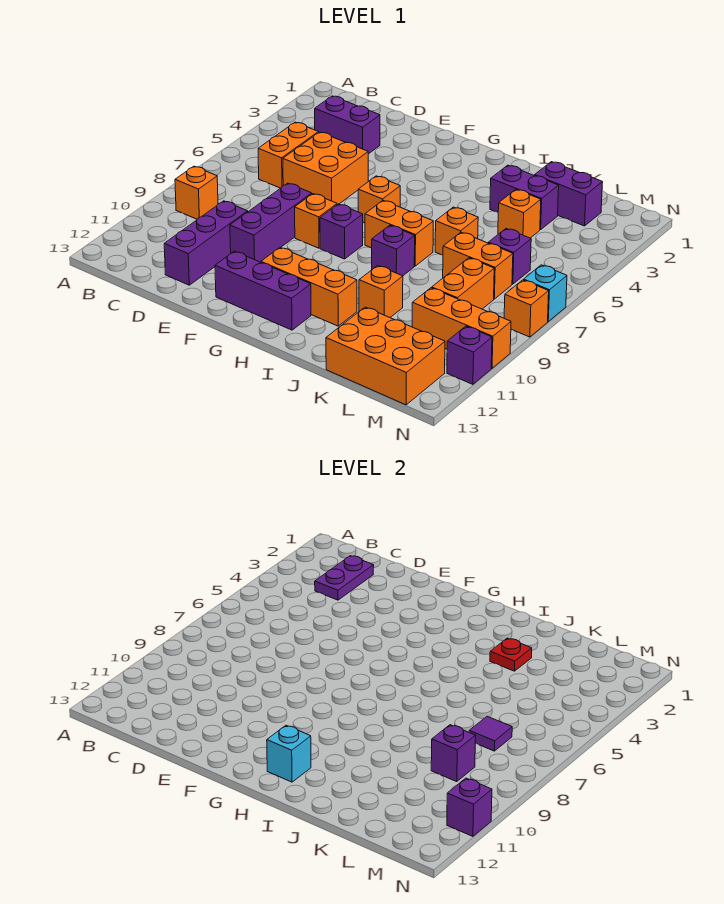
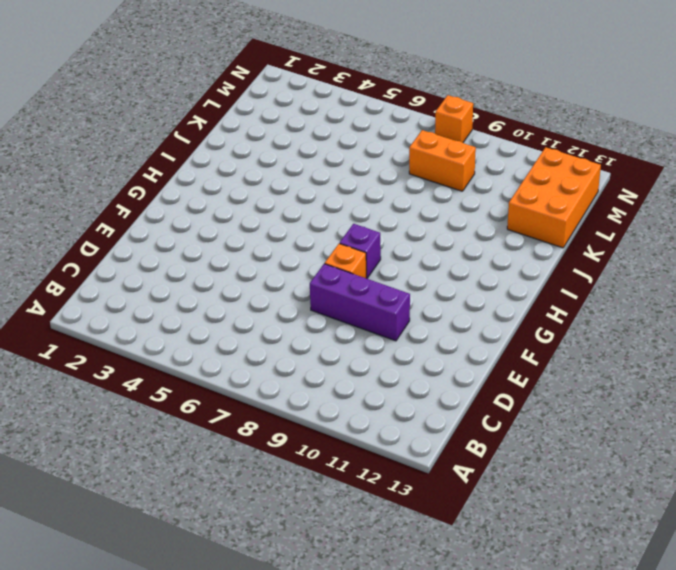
none -> orange brick B9 level 1
none -> purple brick C3:D3 level 1
none -> orange brick C5:C6 level 1
none -> orange brick D5:E6 level 1

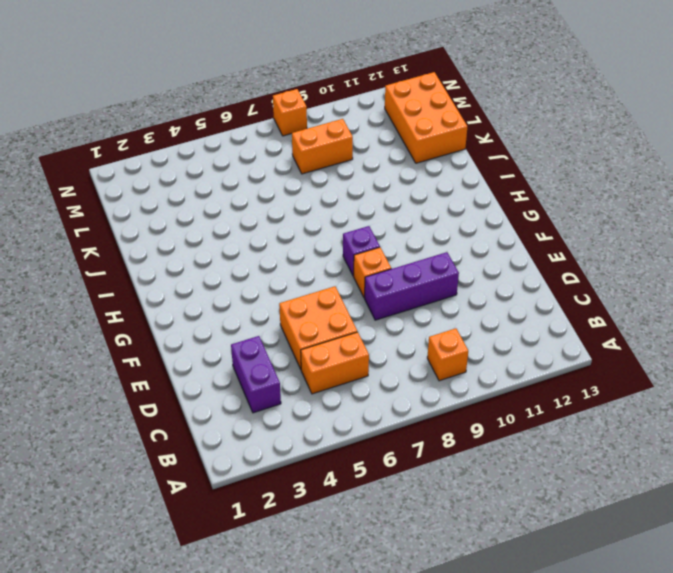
none -> purple brick D10:D12 level 1
none -> purple brick F12:H12 level 1
none -> orange brick G6 level 1
none -> orange brick G11:I11 level 1

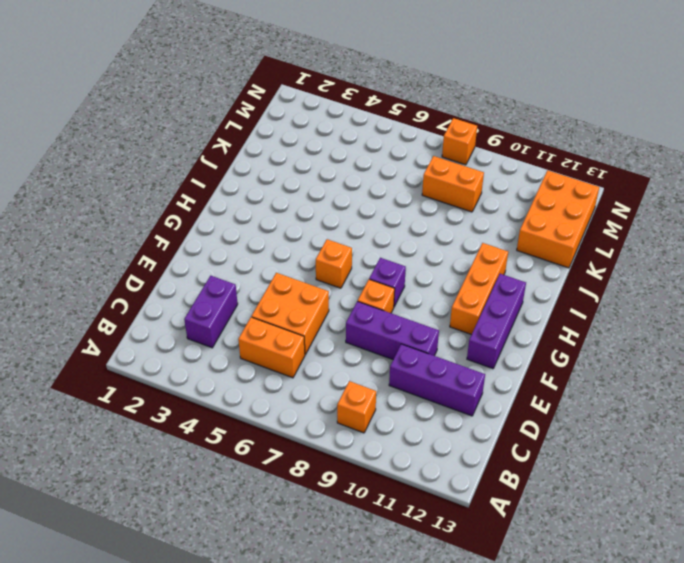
none -> orange brick H7:I7 level 1
none -> purple brick I8 level 1
none -> purple brick J3:K3 level 1
none -> orange brick J6 level 1

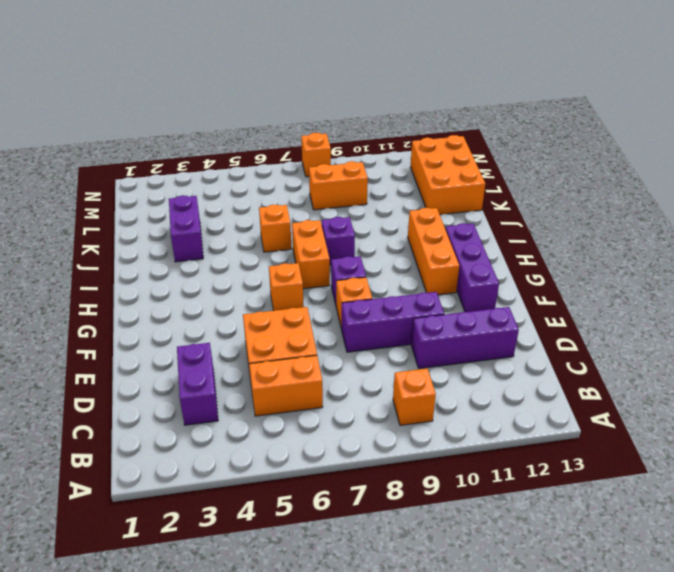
none -> orange brick J10 level 1
none -> purple brick K2:L2 level 1
none -> orange brick K4 level 1
none -> orange brick K7:L7 level 1

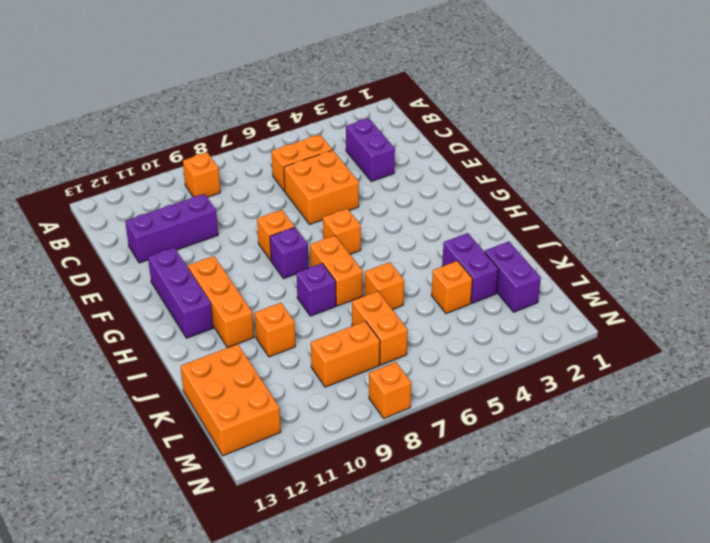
none -> purple brick E8:E10 level 1
none -> purple brick L6 level 1
none -> orange brick L10:N10 level 1
none -> cyan brick N7 level 1

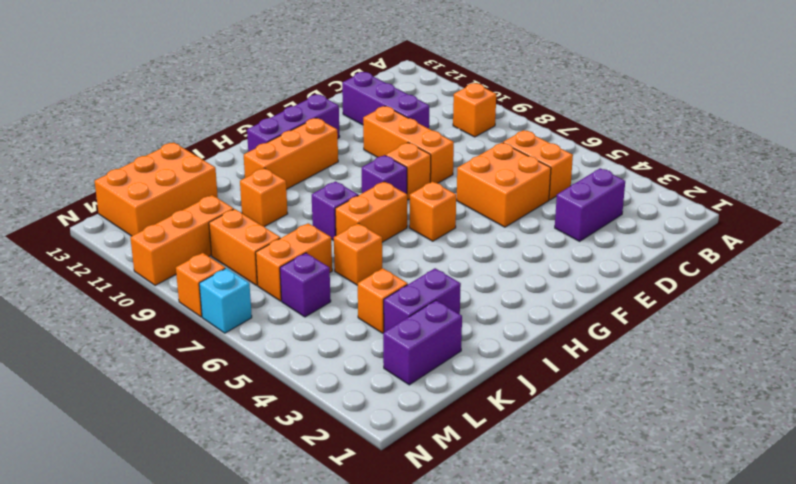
orange brick E8:E10 level 1 -> purple brick E8:E10 level 1
none -> purple brick N11 level 1
none -> purple plate C2:C3 level 2
none -> cyan brick H12 level 2
none -> red plate J3 level 2

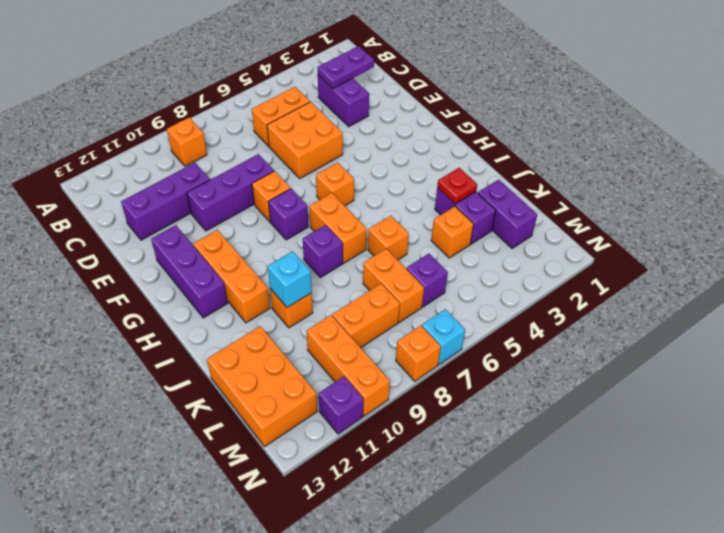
cyan brick J10 level 2 -> cyan brick H12 level 2
none -> purple tile L7 level 2
none -> purple brick L9 level 2
none -> purple brick N11 level 2

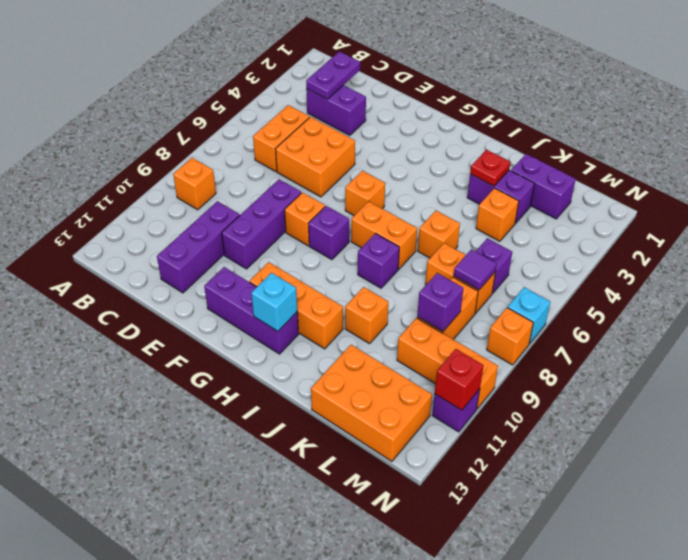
red brick N11 level 2 -> purple brick N11 level 2

